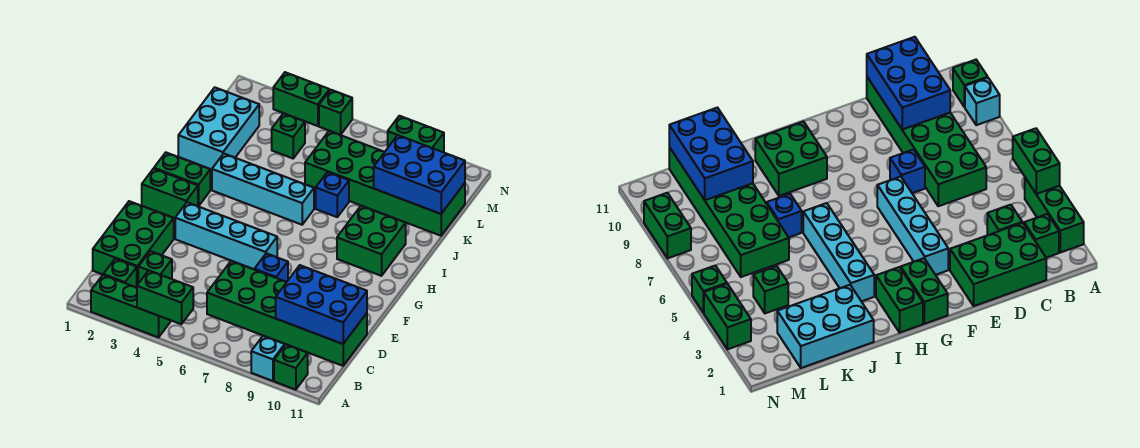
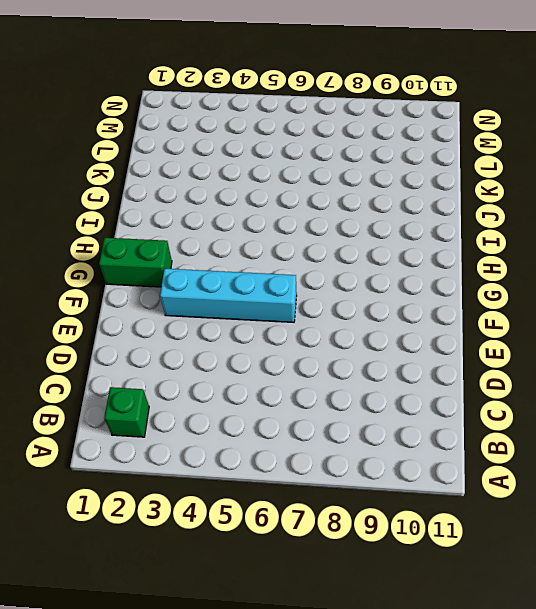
none -> green brick A2:A4 level 1
none -> cyan brick A9 level 1
none -> green brick A10 level 1

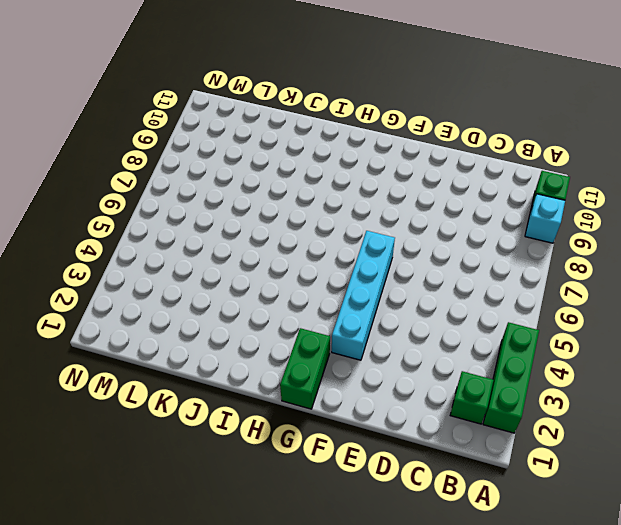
none -> green brick C1:E2 level 1
none -> green brick C3 level 1
none -> green brick C6:D11 level 1

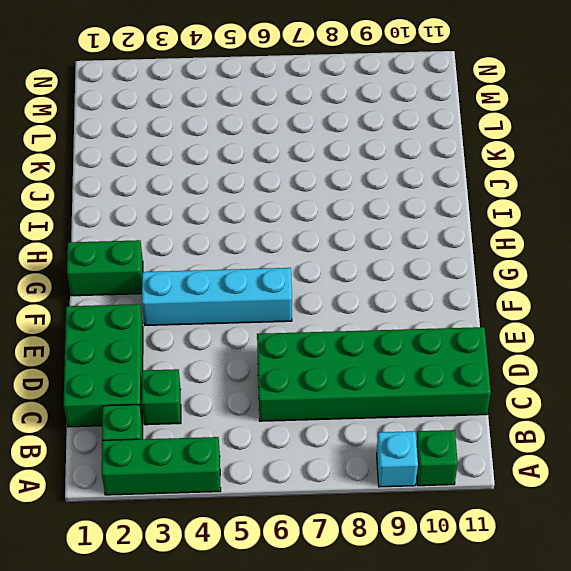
none -> blue brick E7 level 1
none -> green brick H1:H2 level 1
none -> green brick H9:I10 level 1

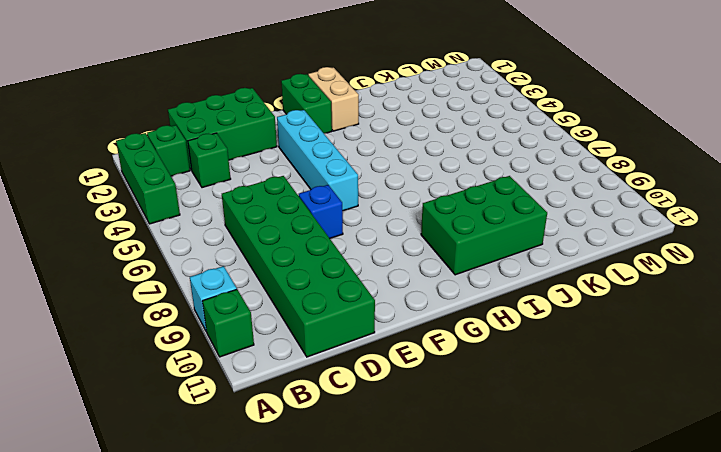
tan brick H1:H2 level 1 -> green brick H1:H2 level 1
green brick H9:J10 level 1 -> green brick H9:I10 level 1
none -> cyan brick I3:I6 level 1
none -> cyan brick J1:L2 level 1
none -> blue brick J7 level 1

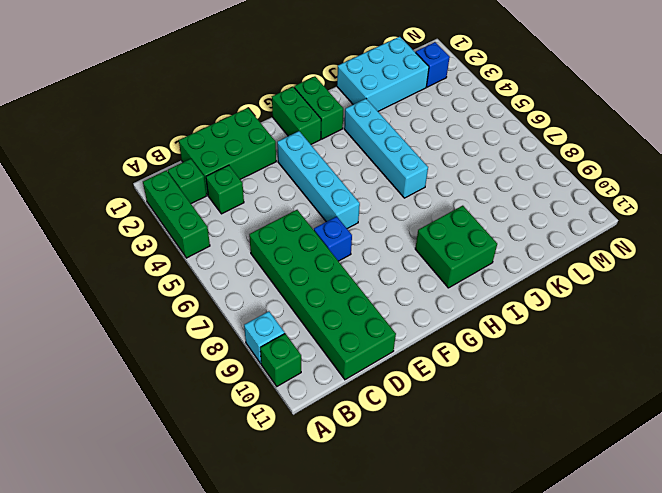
blue brick M2 level 1 -> blue brick J7 level 1
none -> green brick K6:L11 level 1
none -> green brick L4 level 1
none -> green brick N3:N4 level 1

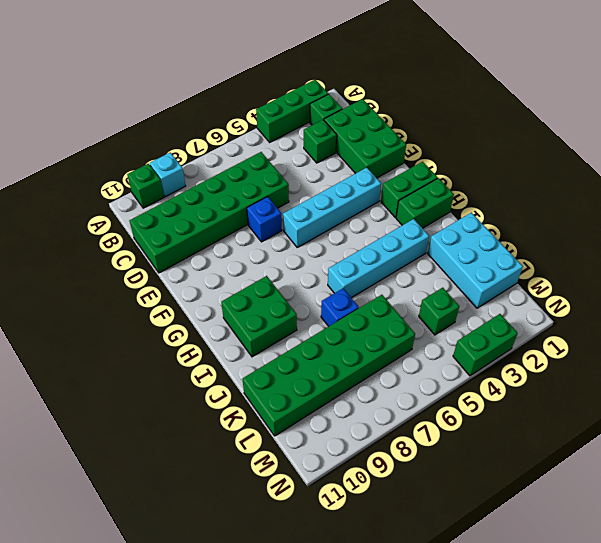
none -> green brick N5 level 1
none -> green brick N8:N9 level 1
none -> green brick A4:A5 level 2

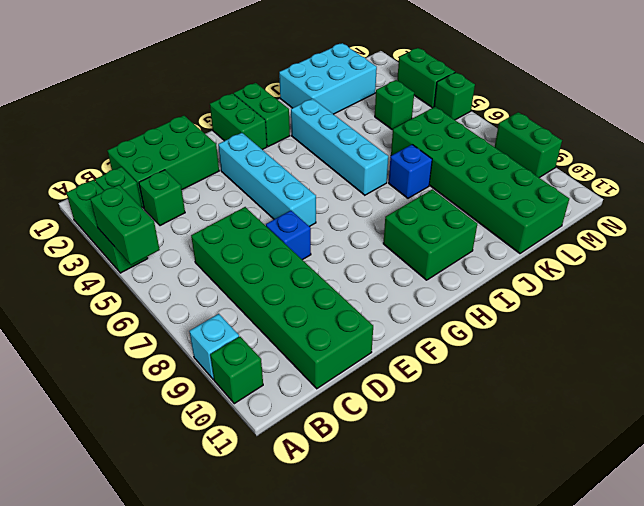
none -> blue brick C9:D11 level 2
none -> blue brick K9:L11 level 2

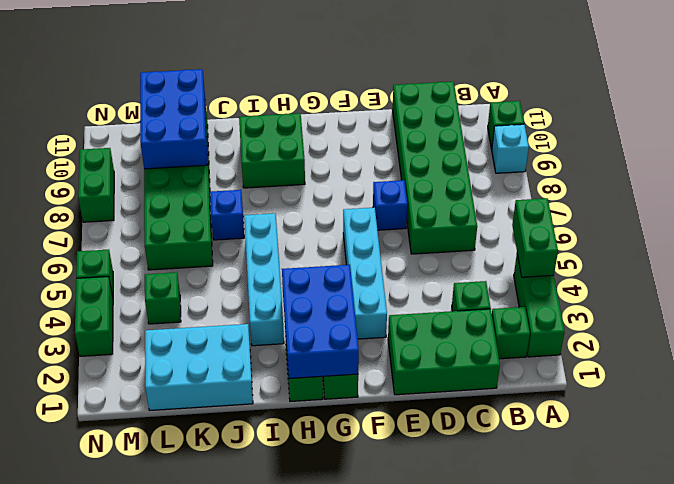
blue brick G1:H3 level 2 -> blue brick C9:D11 level 2

